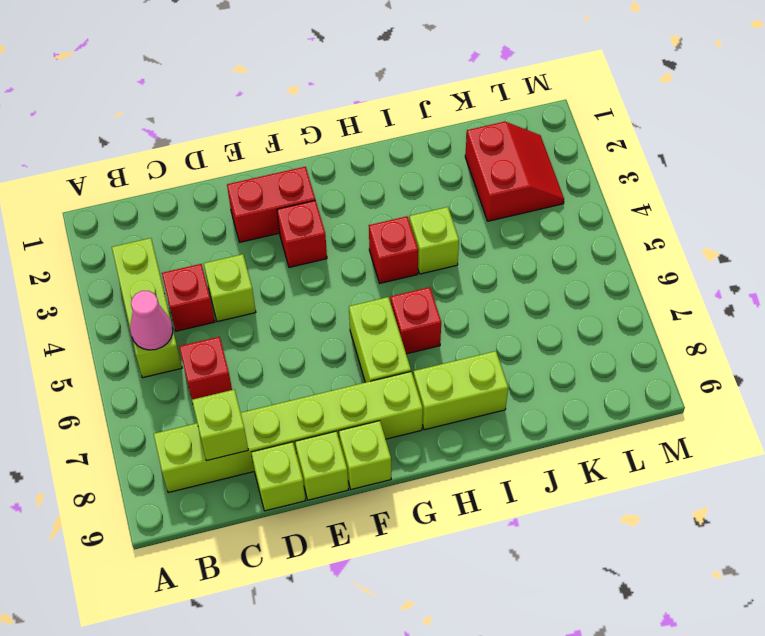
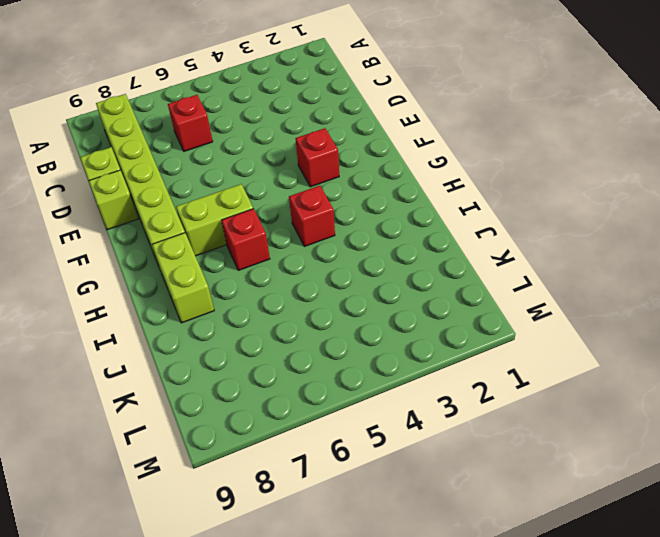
none -> lime brick B3:B5 level 1
none -> red brick C4 level 1
none -> lime brick D4 level 1

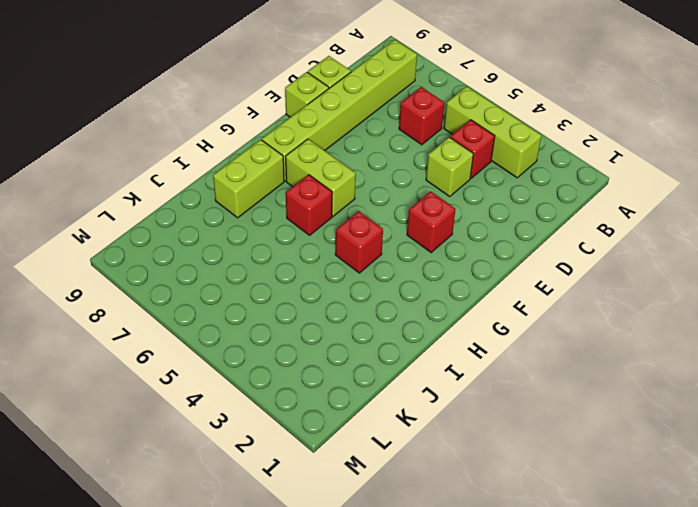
none -> red brick E2:F2 level 1
none -> lime brick F9 level 1
none -> lime brick I4 level 1

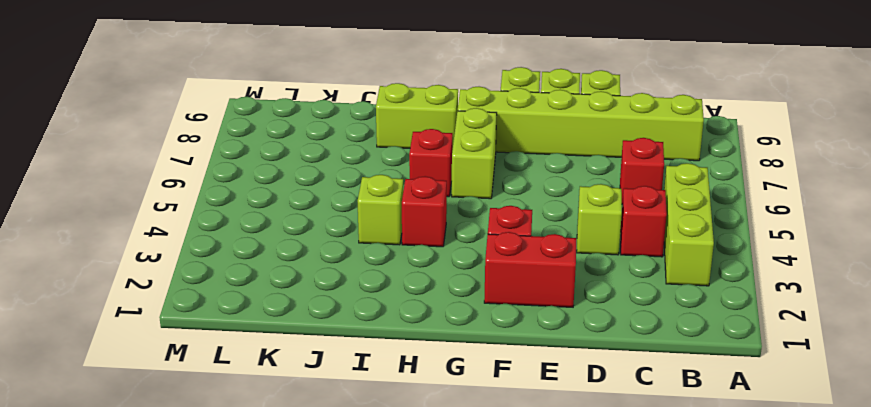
none -> red slope K2:L3 level 1 top K
none -> pink cone B5 level 2
none -> lime brick C8 level 2

